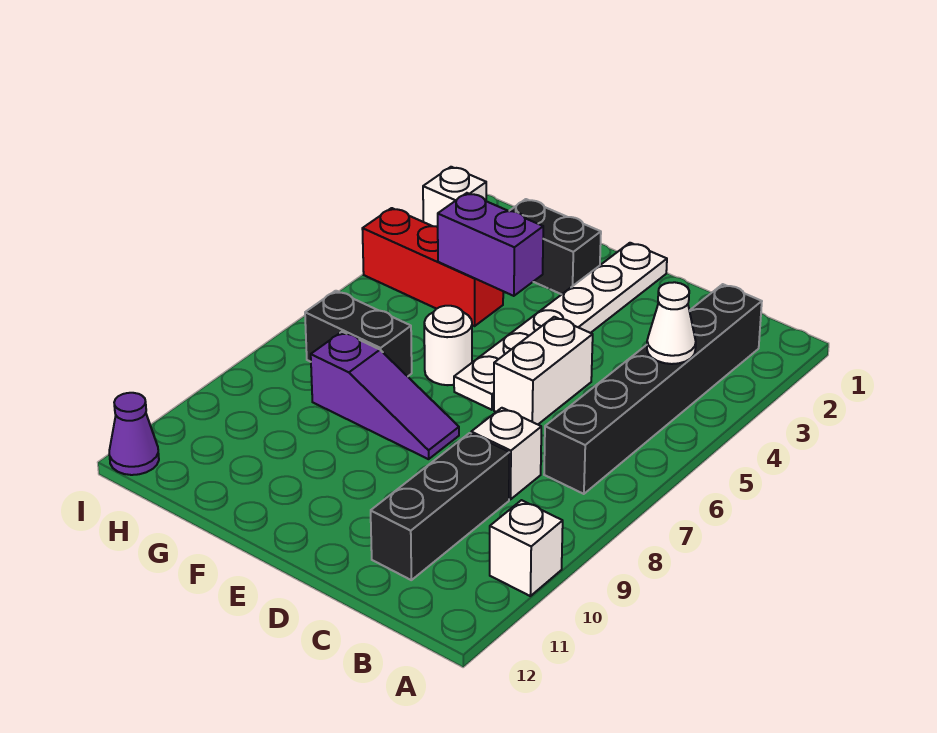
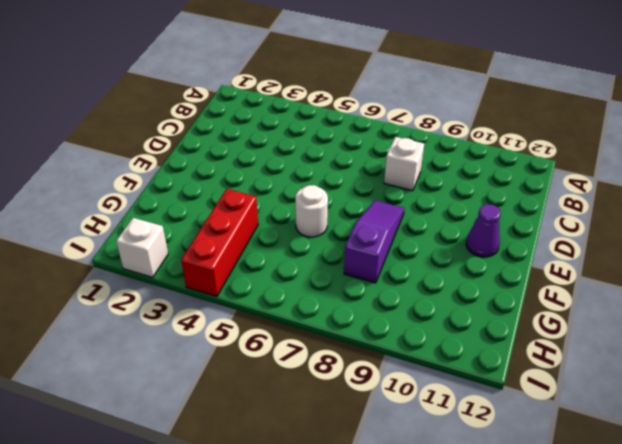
purple cone E11 level 1 -> purple cone I12 level 1
none -> white brick A10 level 1
none -> black brick B2:B7 level 1
none -> black brick C9:C11 level 1

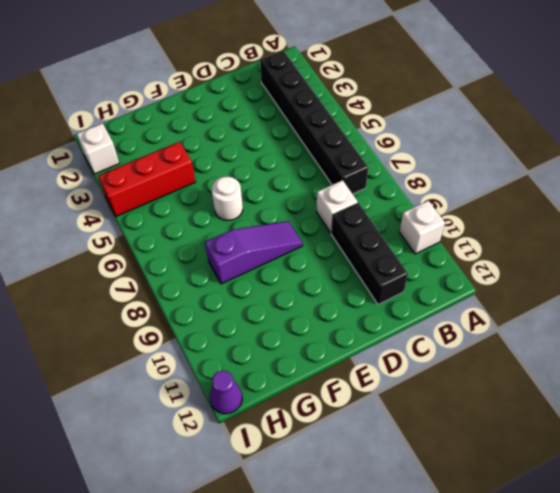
none -> white brick D5:D6 level 1
none -> white plate E1:E6 level 1
none -> black brick F2:G2 level 1

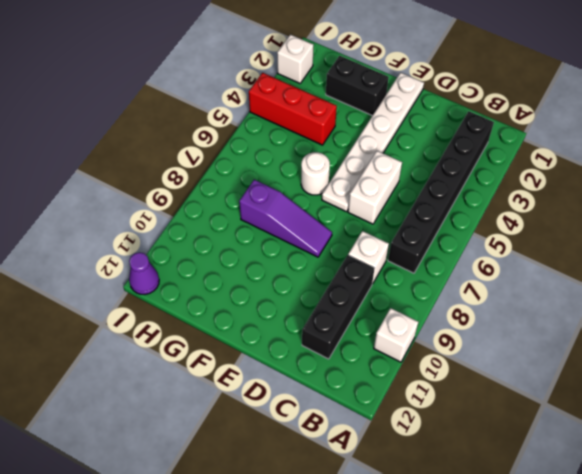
none -> black brick G7:H7 level 1
none -> white cone B4 level 2
none -> purple brick F4:G4 level 2

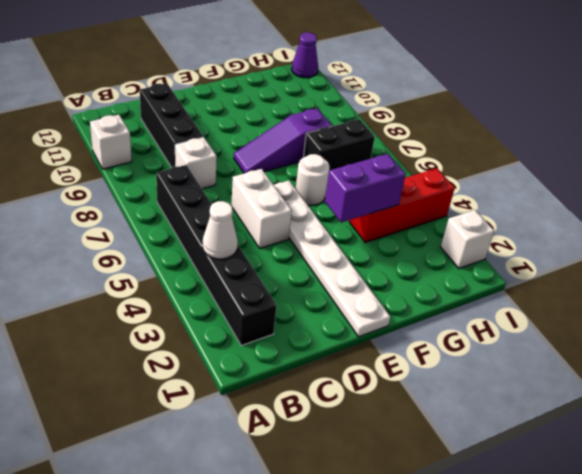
none -> black brick F2:G2 level 1

